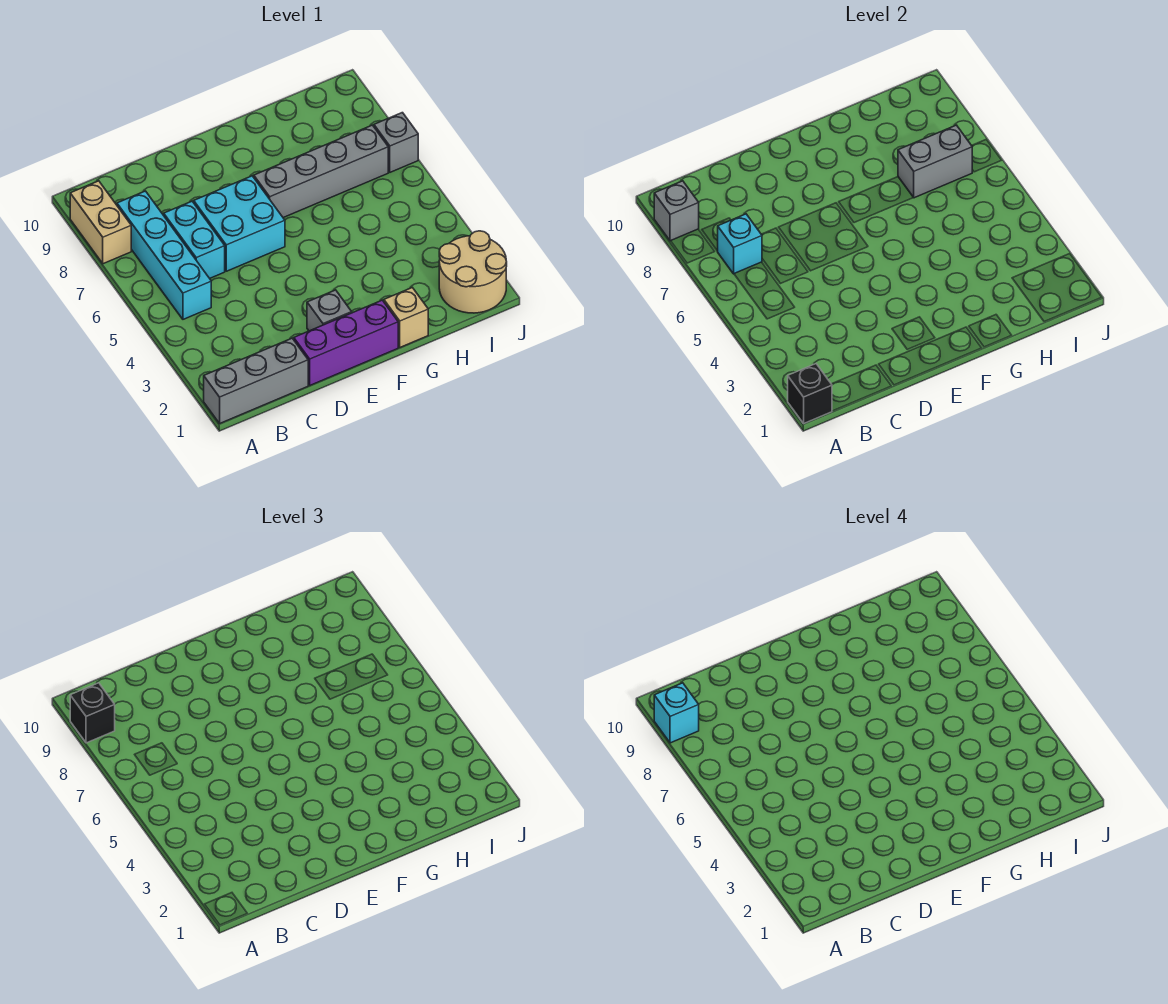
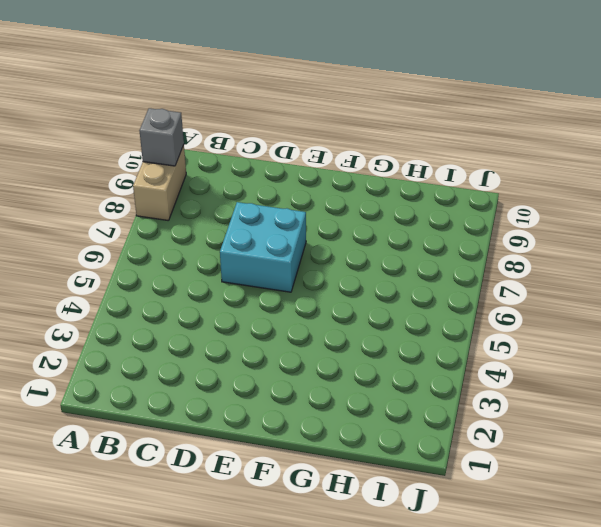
none -> grey brick A1:C1 level 1
none -> cyan brick B5:B8 level 1
none -> cyan brick C6:C7 level 1

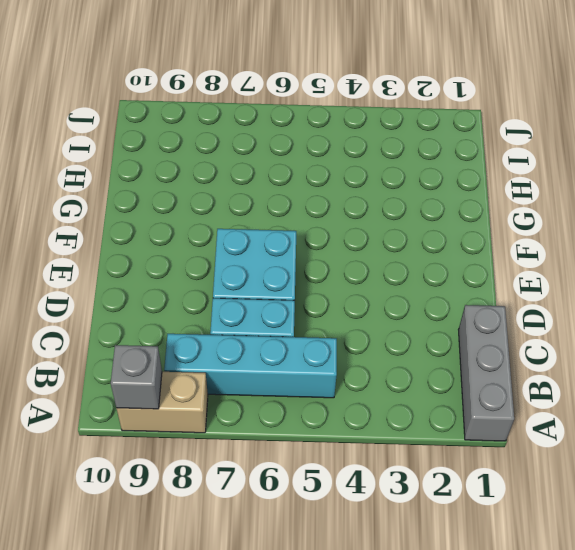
none -> purple brick D1:F1 level 1
none -> grey brick E2 level 1
none -> grey brick F7:I7 level 1

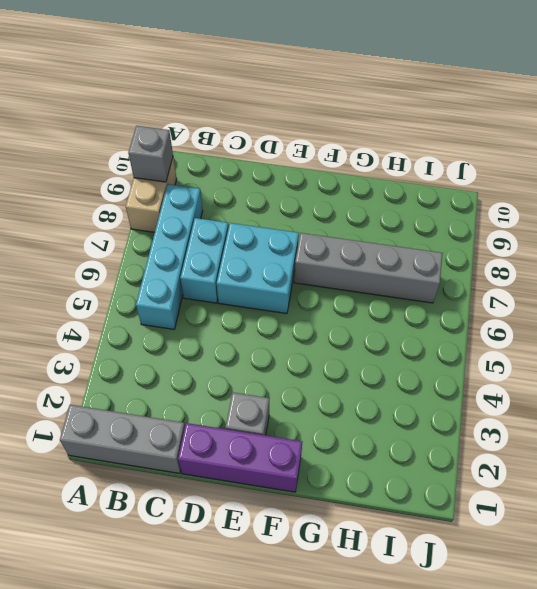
none -> tan brick G1 level 1
none -> tan round brick I1:J2 level 1
none -> grey brick J7 level 1

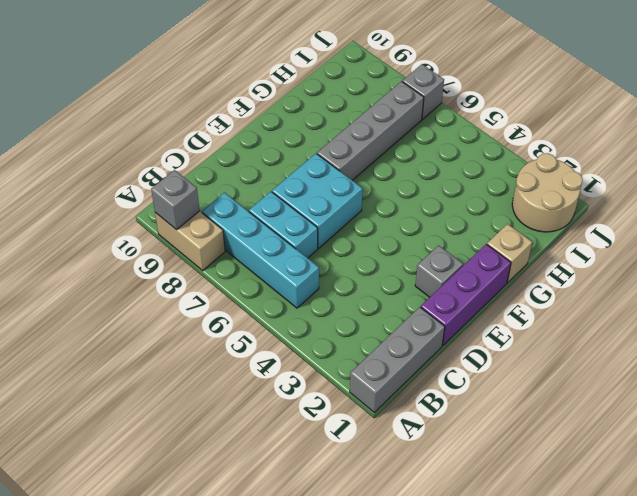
none -> black brick A1 level 2
none -> cyan brick B7 level 2
none -> grey brick H7:I7 level 2

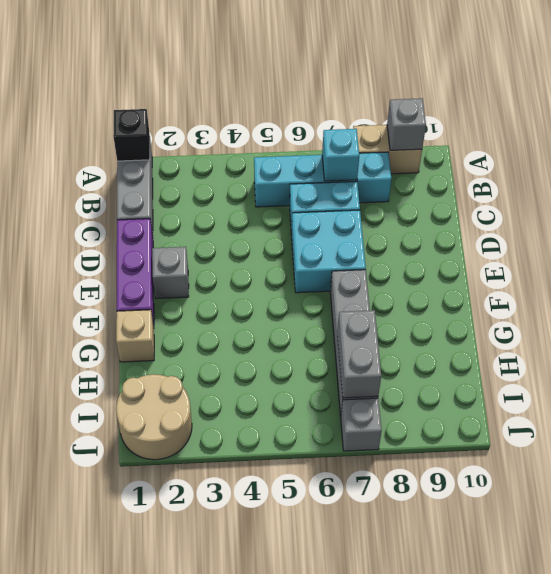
none -> black brick A9 level 3
none -> cyan brick A9 level 4

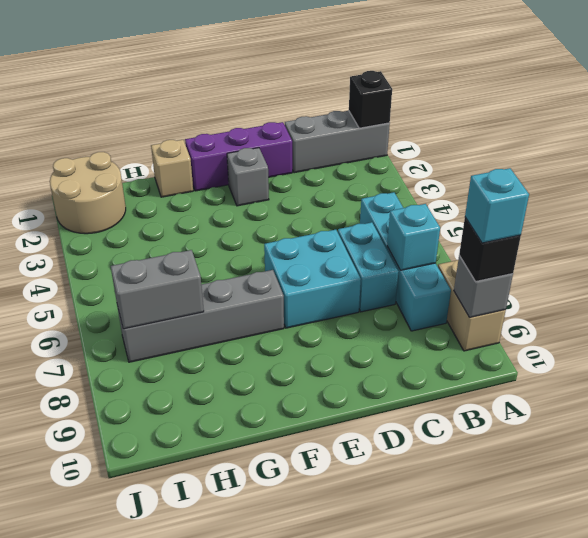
none -> grey brick J7 level 1

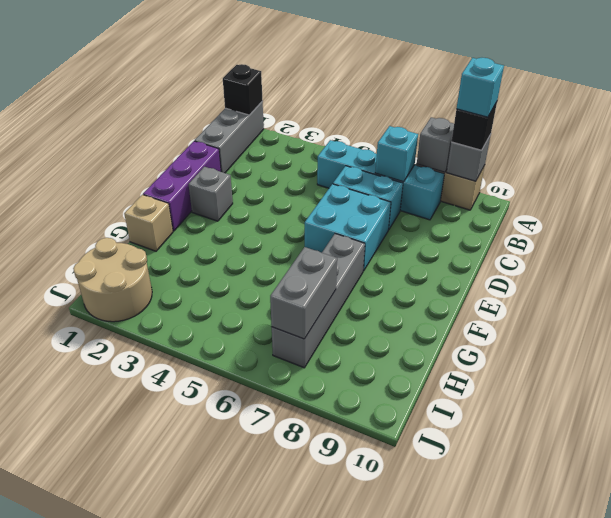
grey brick A8 level 2 -> grey brick J7 level 1

